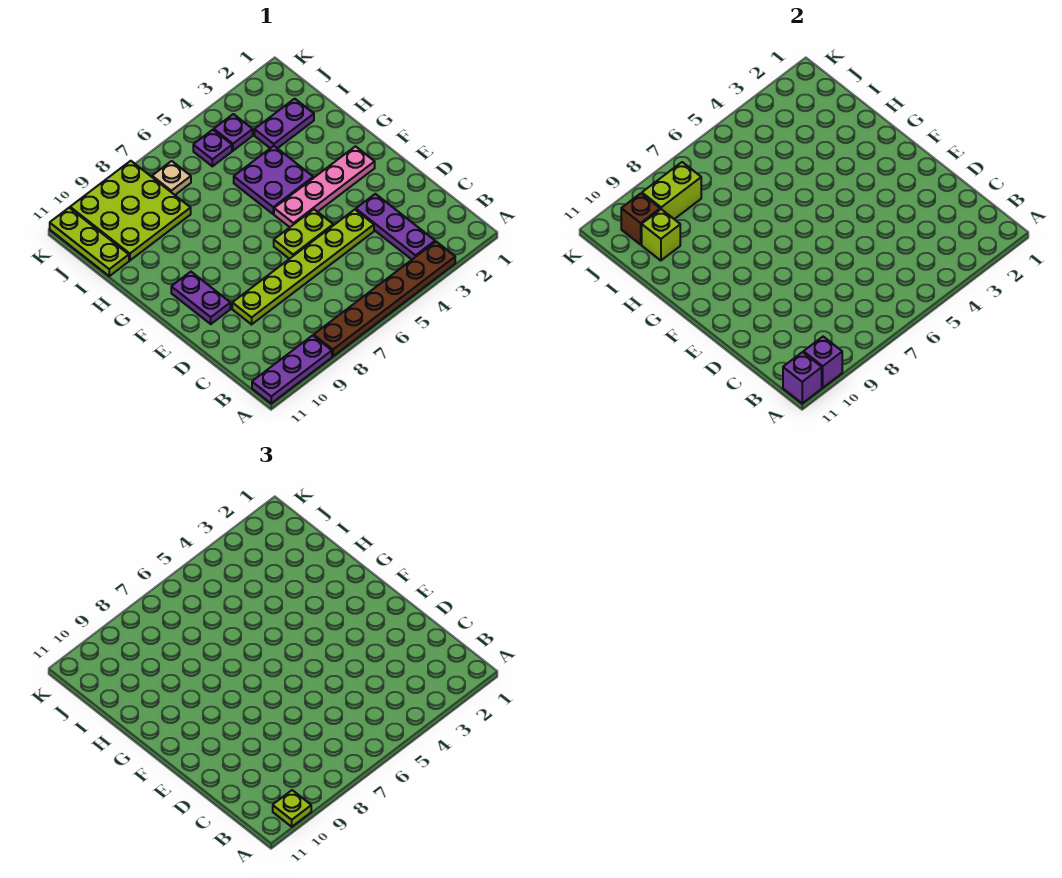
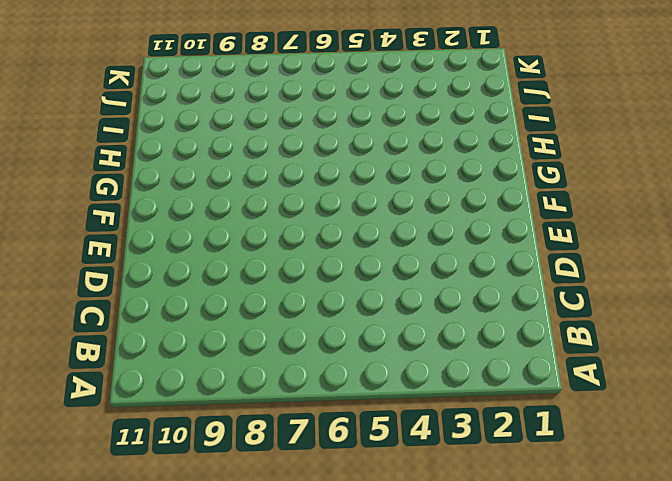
none -> brown plate A3:A8 level 1
none -> purple plate A9:A11 level 1
none -> purple plate B3:D3 level 1

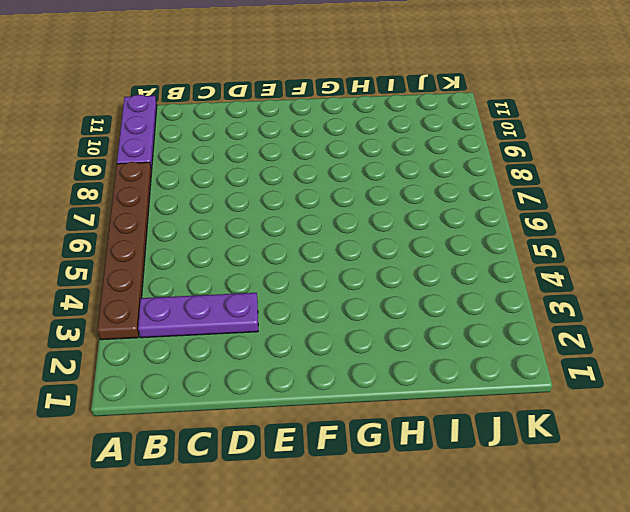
none -> lime plate D4:D9 level 1
none -> lime plate E5:E6 level 1
none -> purple plate E10:F10 level 1

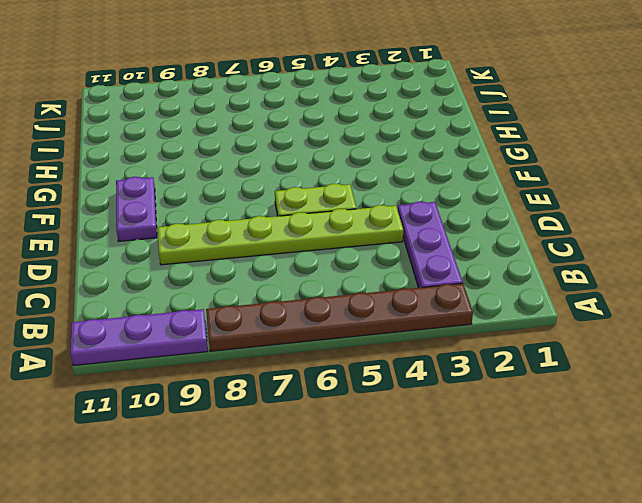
none -> pink plate F2:F5 level 1
none -> purple plate G4:H5 level 1
none -> purple plate I2:I3 level 1

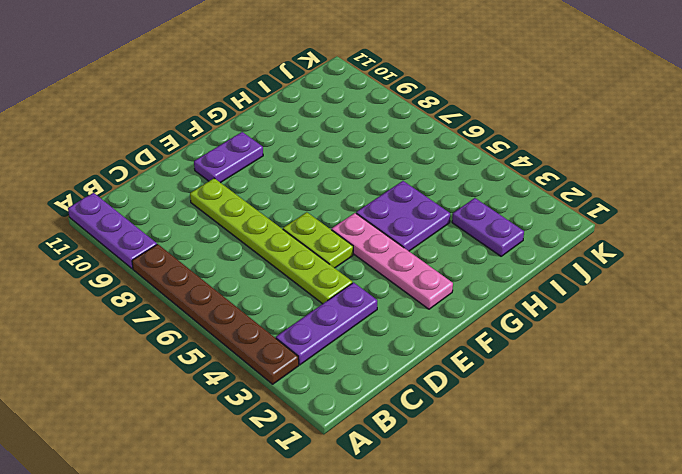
none -> lime plate I8:K10 level 1
none -> lime plate I11:K11 level 1
none -> purple plate J4 level 1

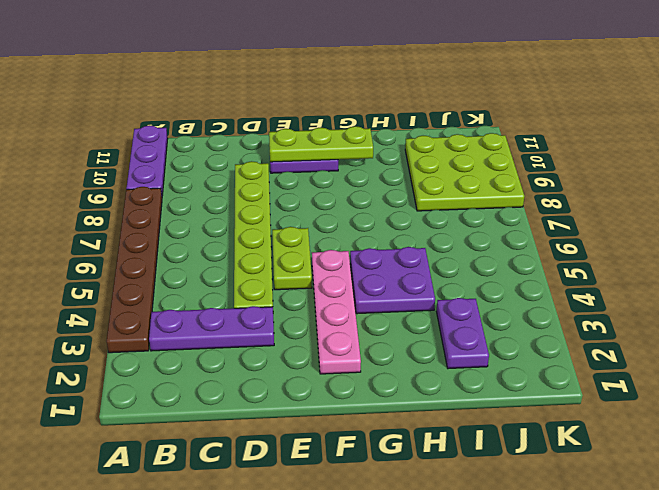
lime plate E10:G10 level 2 -> lime plate I11:K11 level 1
none -> purple plate J4 level 1
none -> purple plate J5 level 1
none -> tan plate J7 level 1

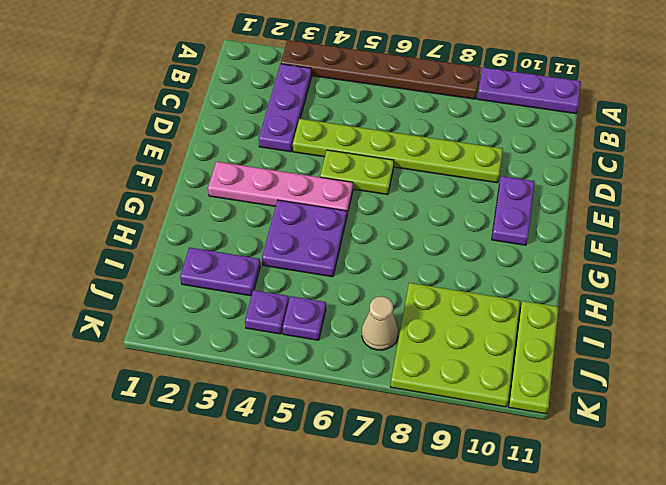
tan cone J7 level 1 -> tan plate J7 level 1
none -> purple brick A10 level 2
none -> purple brick A11 level 2
none -> lime brick I10 level 2

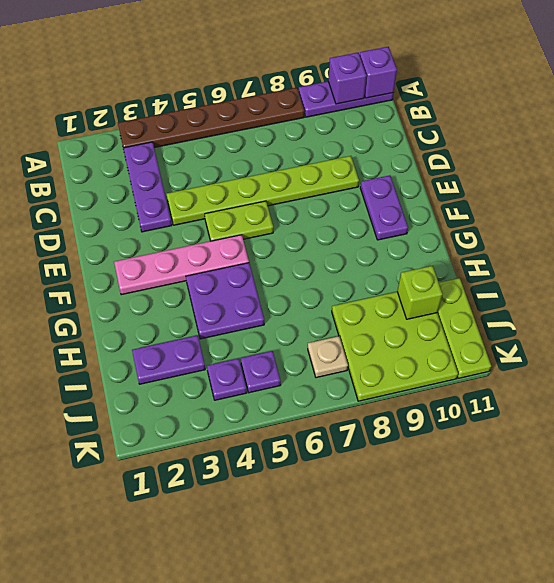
none -> lime brick J8:J9 level 2
none -> brown brick J10 level 2
none -> lime plate A10 level 3

